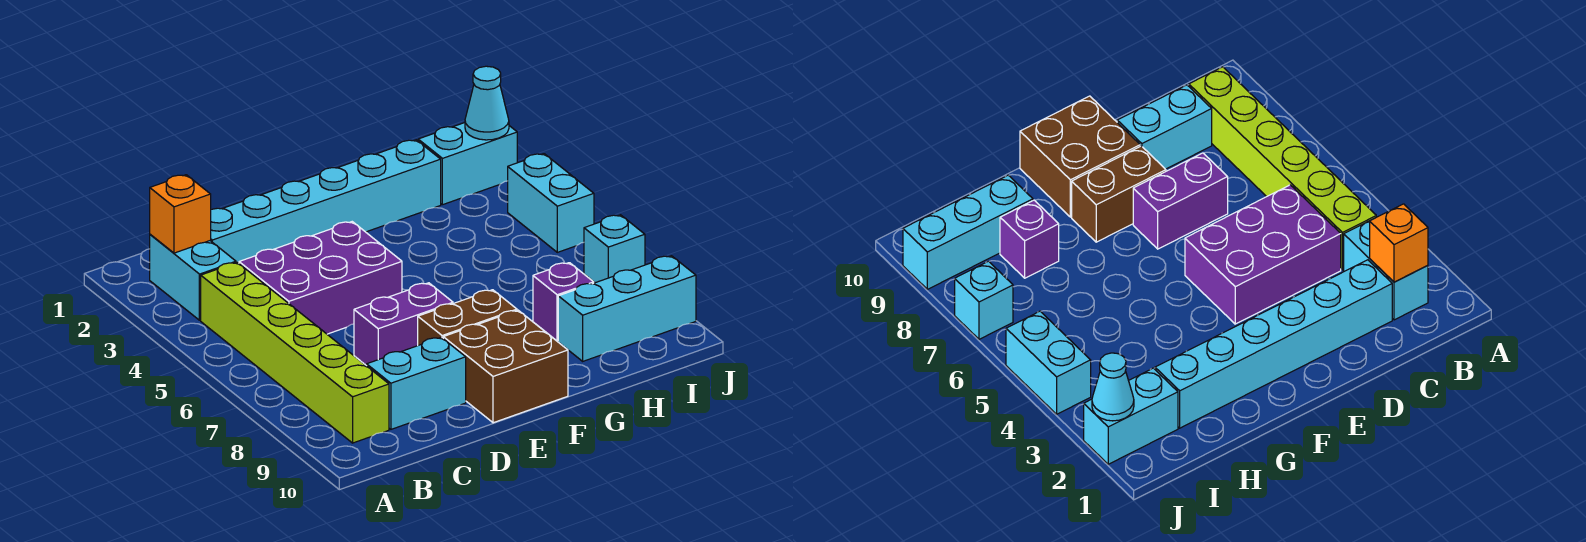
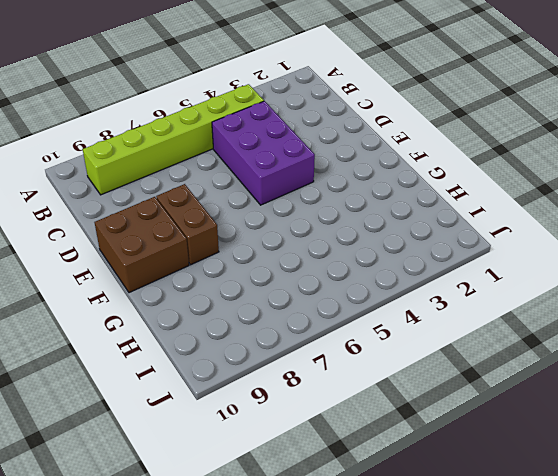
none -> cyan brick B2:B3 level 1
none -> cyan brick C2:H2 level 1
none -> cyan brick C9:D9 level 1

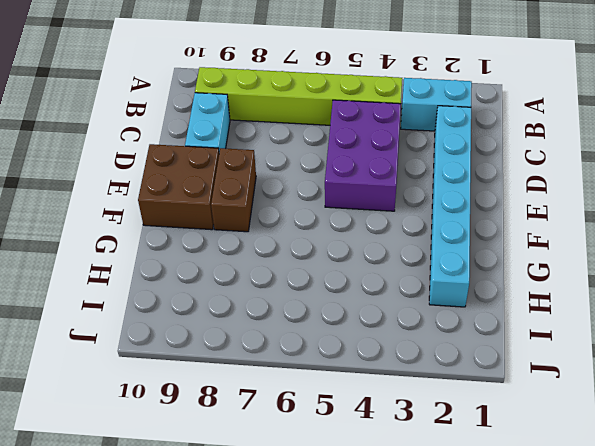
none -> purple brick D7:E7 level 1
none -> purple brick H8 level 1
none -> cyan brick H9:J9 level 1

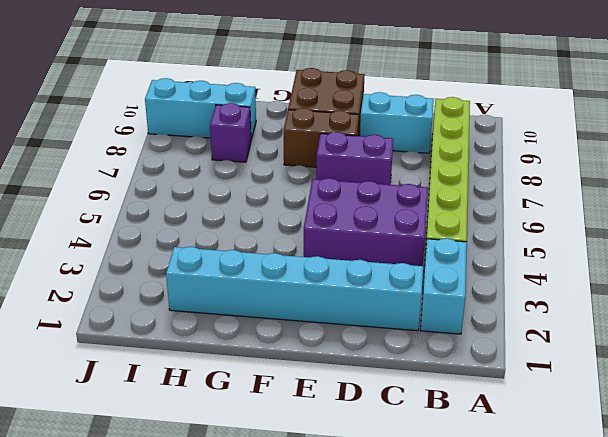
none -> cyan brick I2:J2 level 1
none -> cyan brick J4:J5 level 1
none -> cyan brick J7 level 1

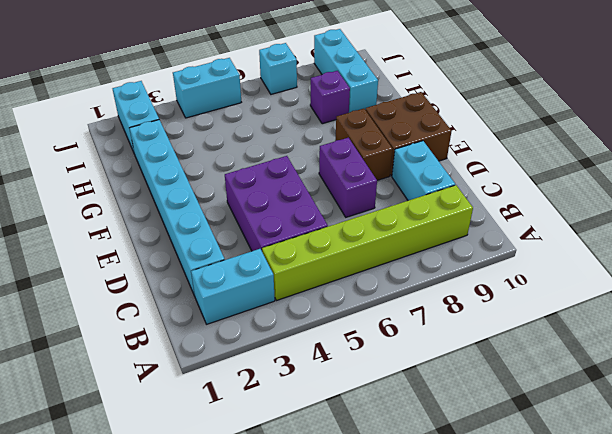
none -> orange brick B2 level 2
none -> cyan cone J2 level 2

